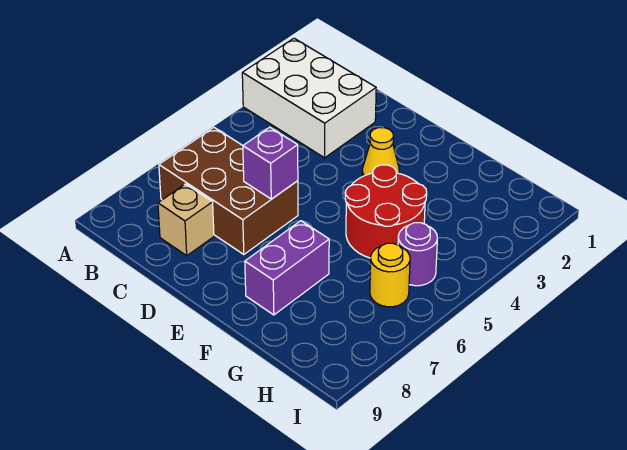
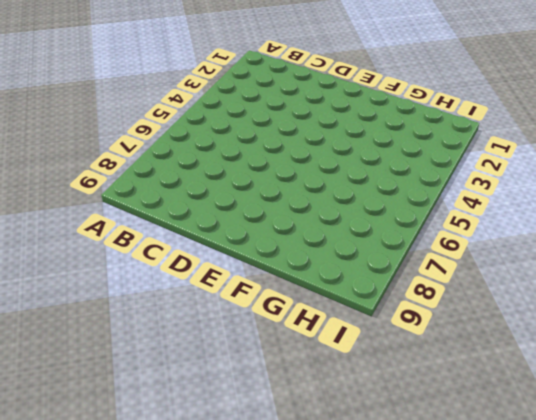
none -> white brick A2:C3 level 1
none -> brown brick B6:D7 level 1

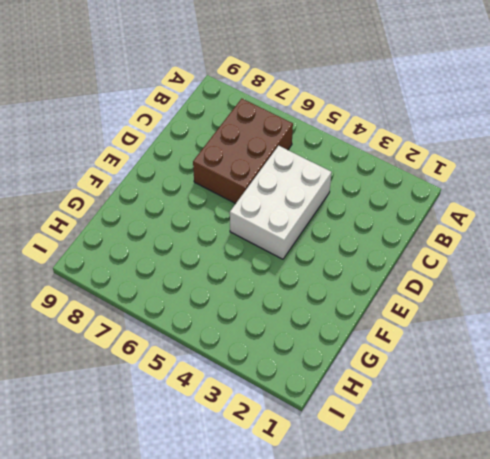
white brick C4:E5 level 1 -> white brick A2:C3 level 1
none -> tan brick C8 level 1
none -> yellow cone E3 level 1

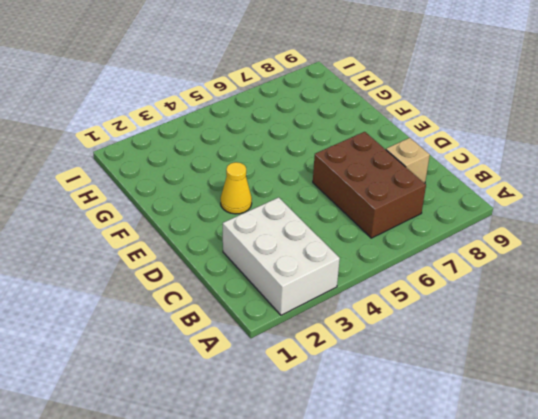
none -> red round brick F4:G5 level 1
none -> purple brick F7:F8 level 1

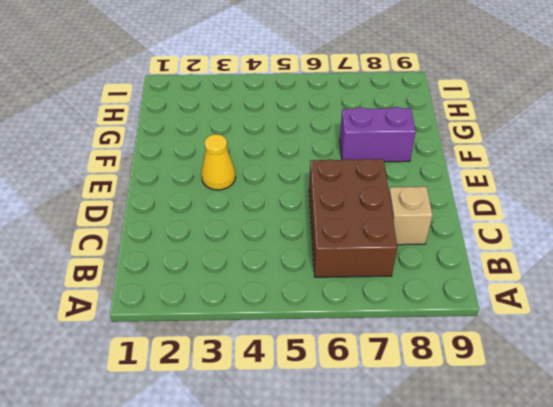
none -> white brick A2:C3 level 1
none -> red round brick F4:G5 level 1

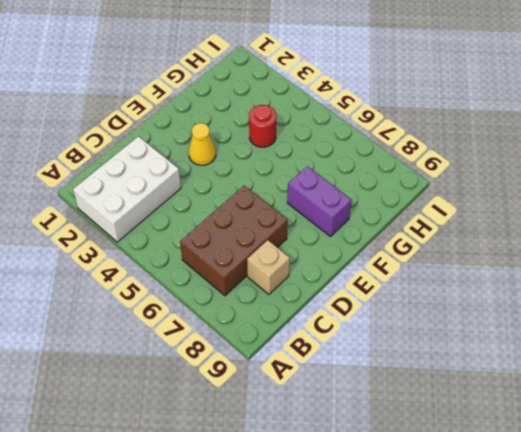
red round brick G4 level 1 -> red round brick F4:G5 level 1
none -> purple round brick H5 level 1
none -> yellow round brick H6 level 1

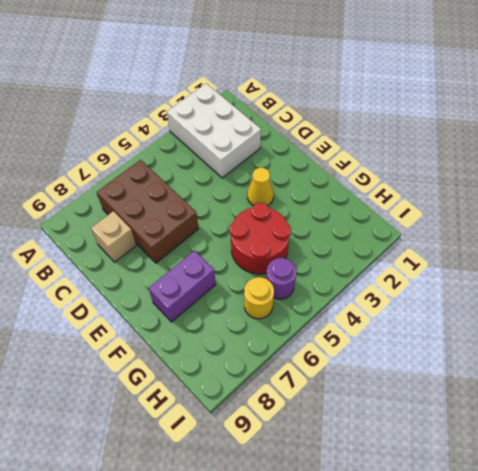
none -> purple brick D6 level 2

